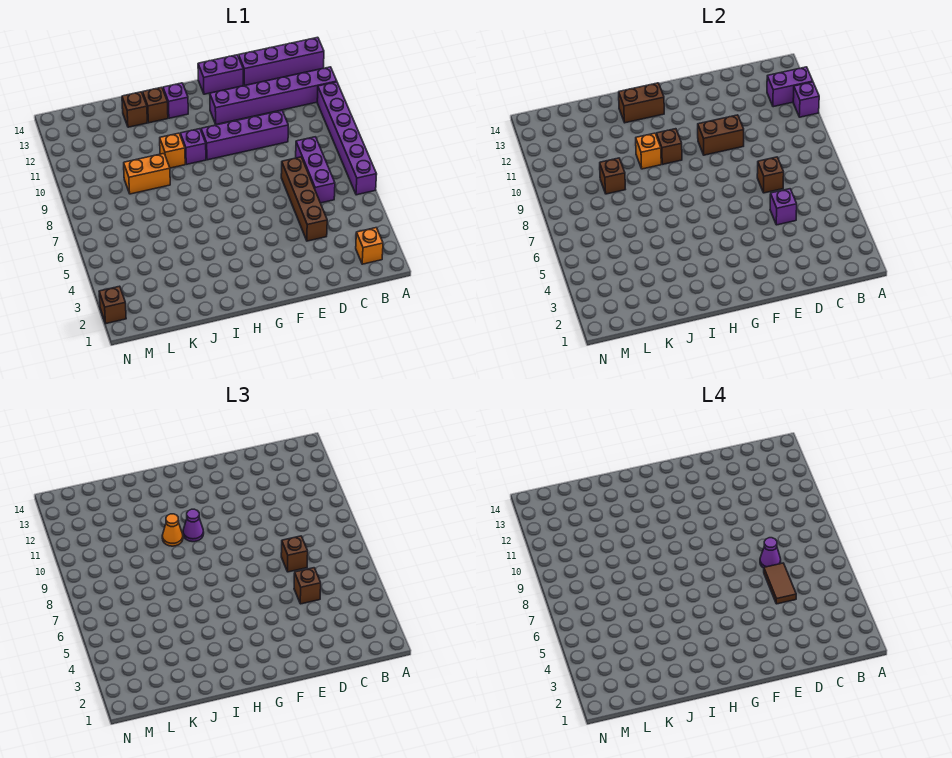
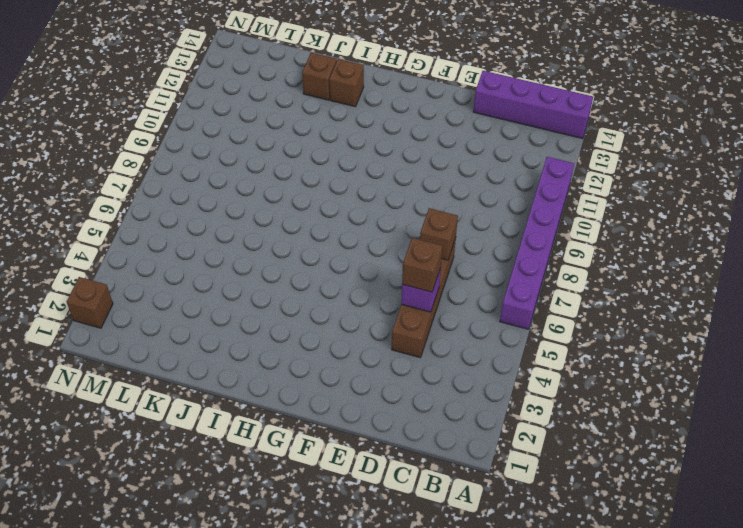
none -> purple brick A12:F12 level 1
none -> orange brick B2 level 1
none -> purple brick C6:C8 level 1
none -> purple brick D10:G10 level 1

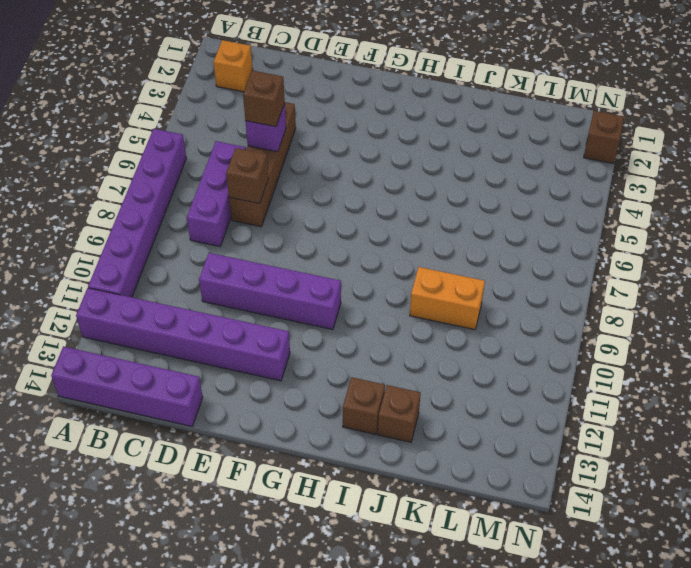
none -> purple brick E14:F14 level 1
none -> purple brick H10 level 1
none -> purple brick H13 level 1
none -> orange brick I10 level 1

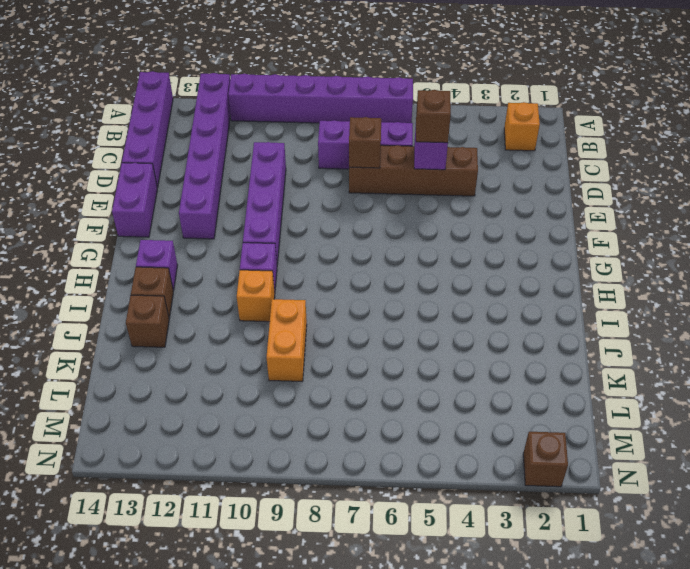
none -> purple brick A11 level 2
none -> purple brick A12:B12 level 2
none -> brown brick E10:F10 level 2
none -> brown brick H10 level 2

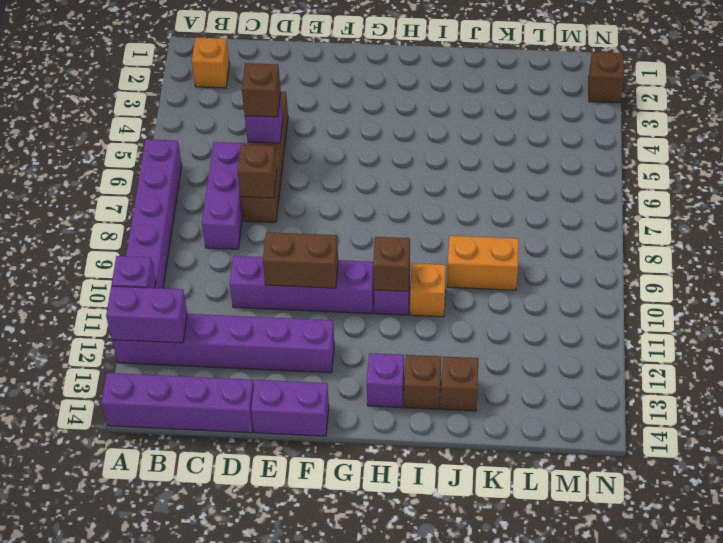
none -> brown brick H13:I13 level 2
none -> orange brick I10 level 2
none -> brown brick K9 level 2
none -> brown brick D7 level 3

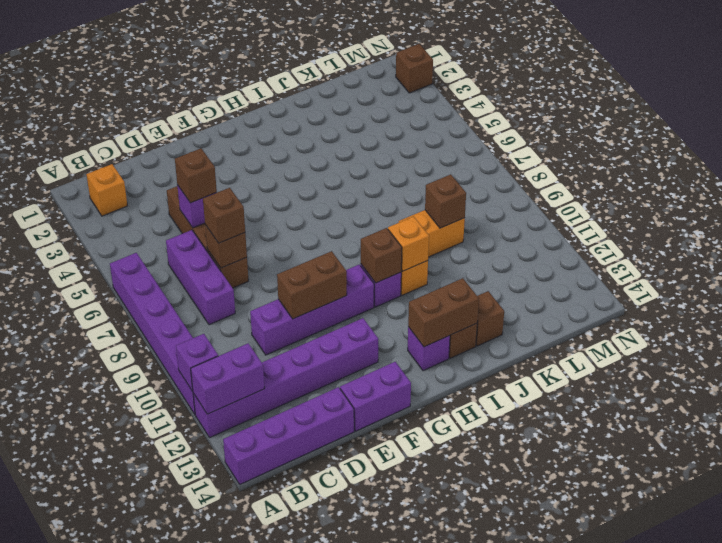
none -> purple cone H10 level 3
none -> orange cone I10 level 3
none -> brown tile D5:D6 level 4
none -> purple cone D7 level 4

